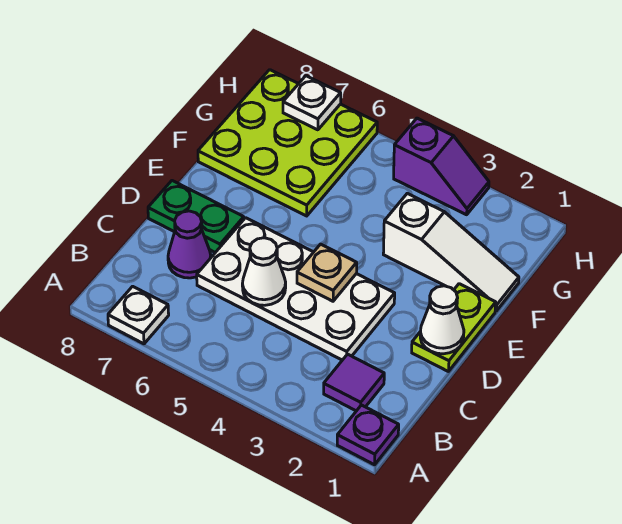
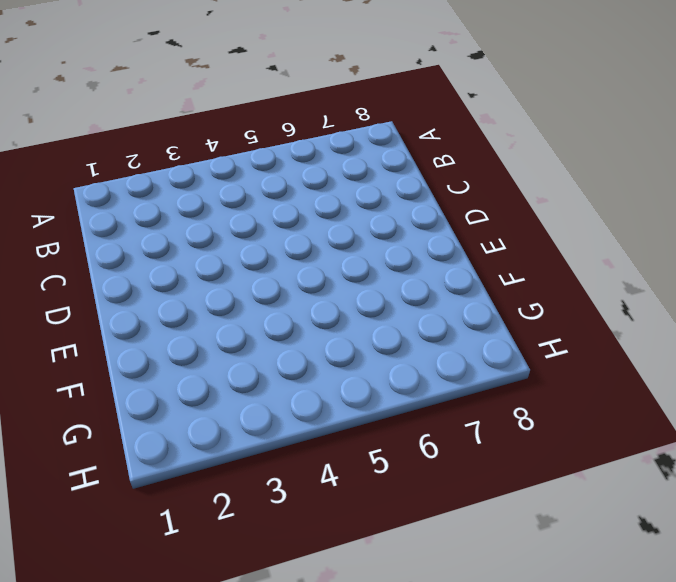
none -> purple plate A1 level 1
none -> white plate A7 level 1
none -> purple tile B2 level 1

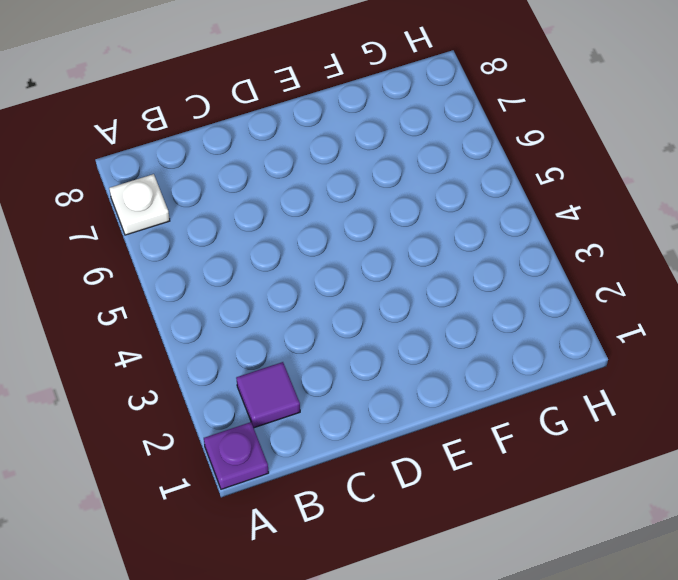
none -> white plate C3:D6 level 1
none -> purple cone C7 level 1
none -> lime plate D1:E1 level 1

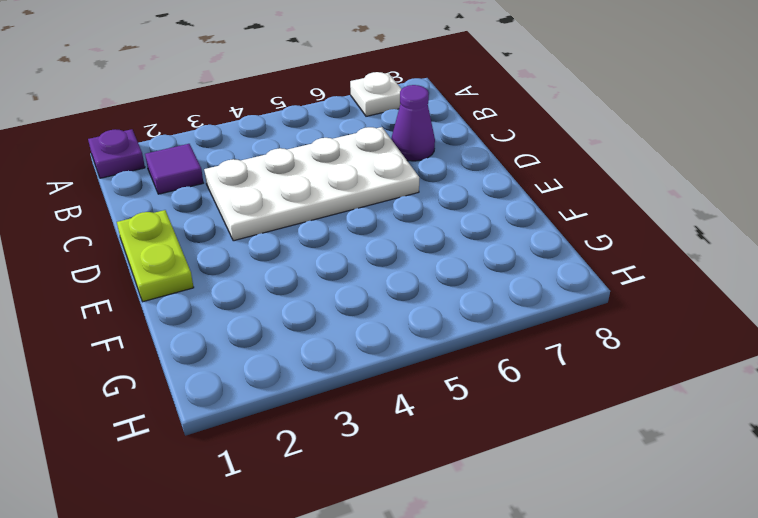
none -> green plate D7:D8 level 1
none -> white slope F1:F3 level 1 top 3
none -> lime plate F6:H8 level 1

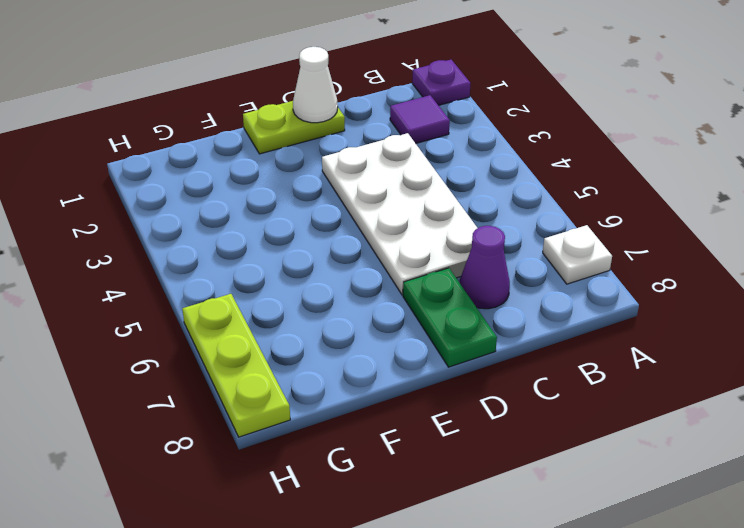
lime plate H6:H8 level 1 -> lime plate F6:H8 level 1
none -> white slope F1:F3 level 1 top 3
none -> purple slope H3:H4 level 1 top 4
none -> white cone C5 level 2

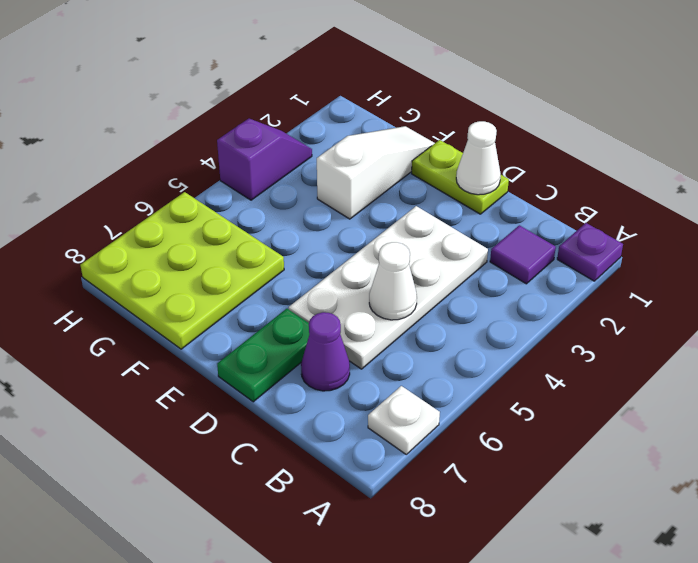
none -> tan plate D4 level 2
none -> white plate H7 level 2

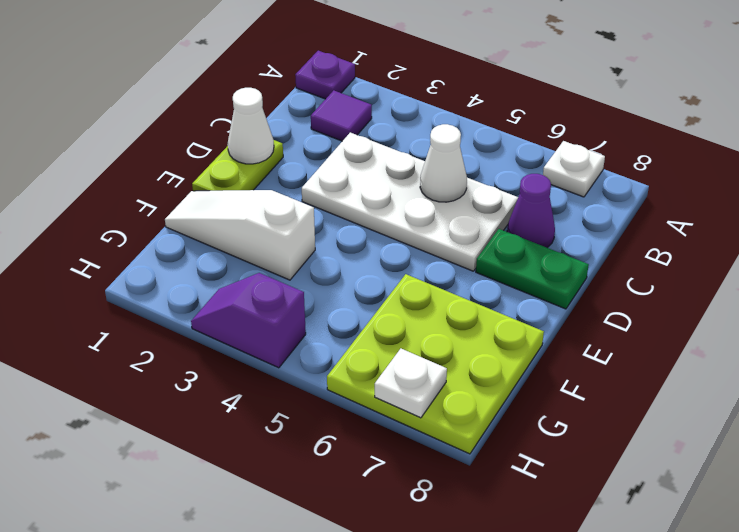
none -> tan plate D4 level 2

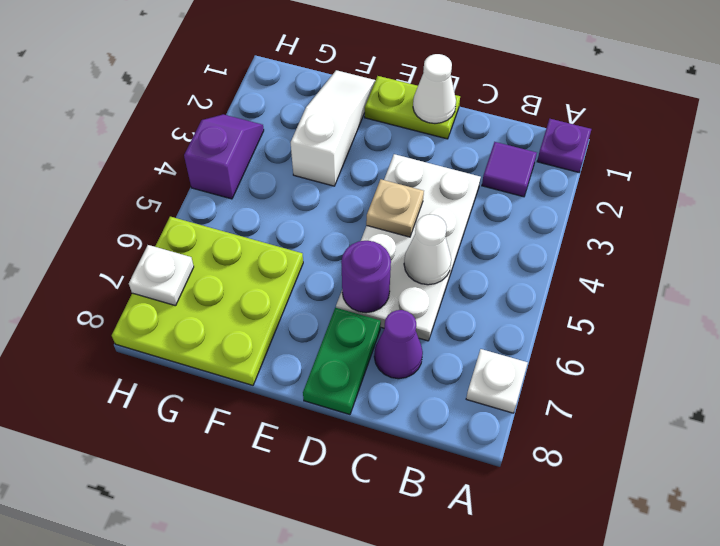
purple round brick D6 level 2 -> none

